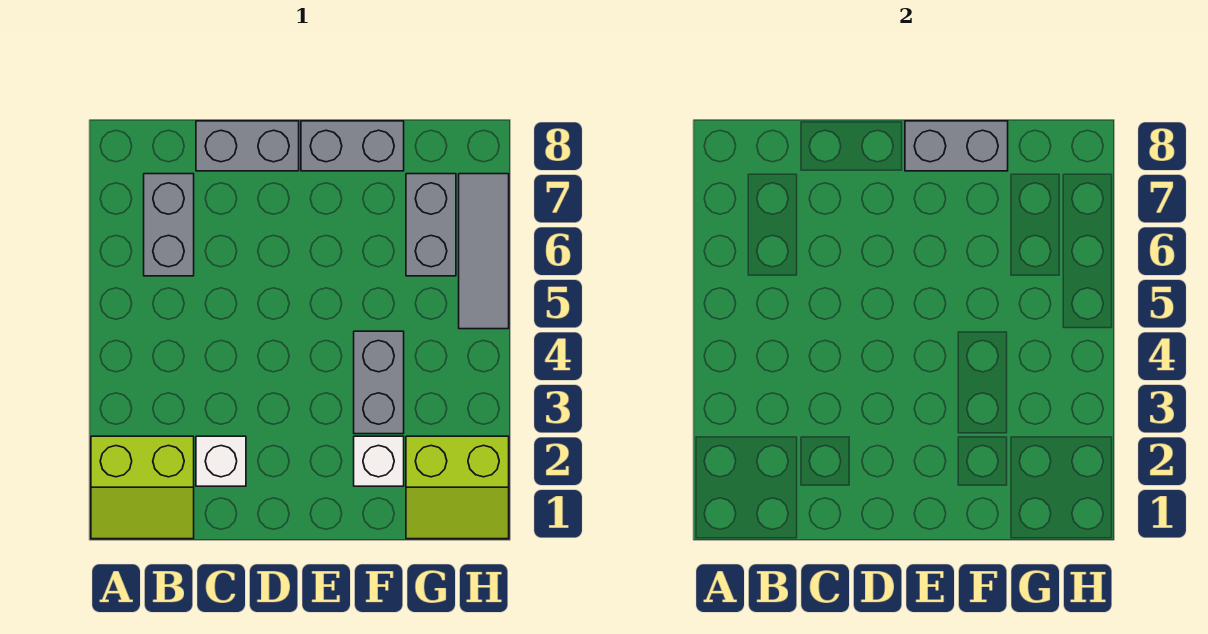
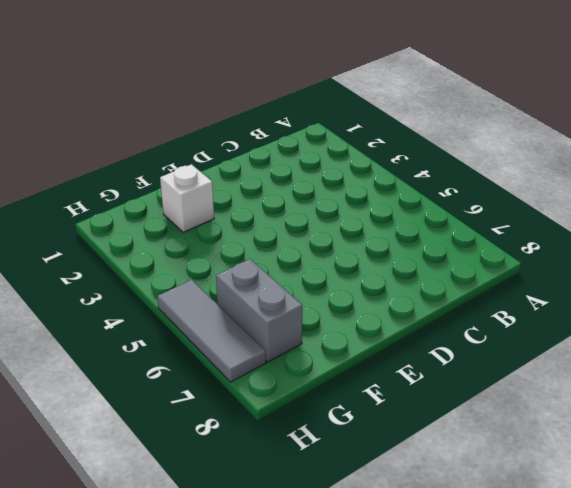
none -> lime slope A1:B2 level 1 top 2
none -> grey brick B6:B7 level 1

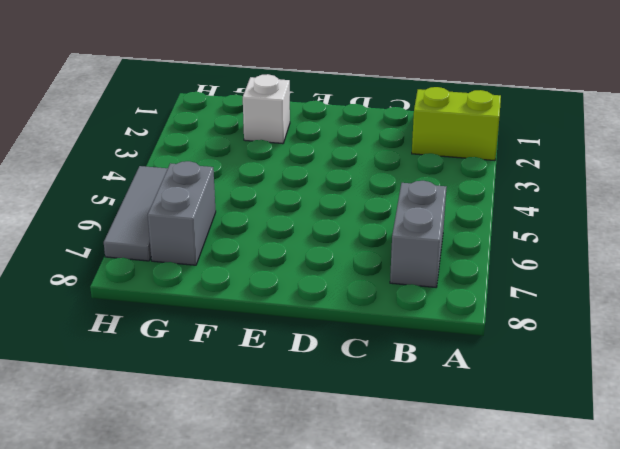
none -> white brick C2 level 1
none -> grey brick C8:D8 level 1

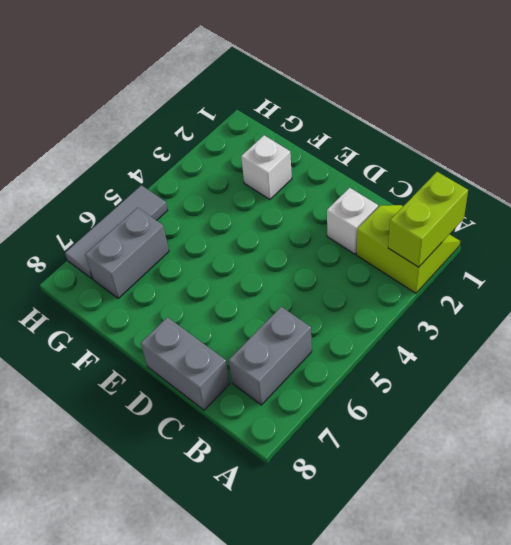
lime brick A1:A2 level 2 -> none
none -> grey brick E8:F8 level 1
none -> grey brick F3:F4 level 1

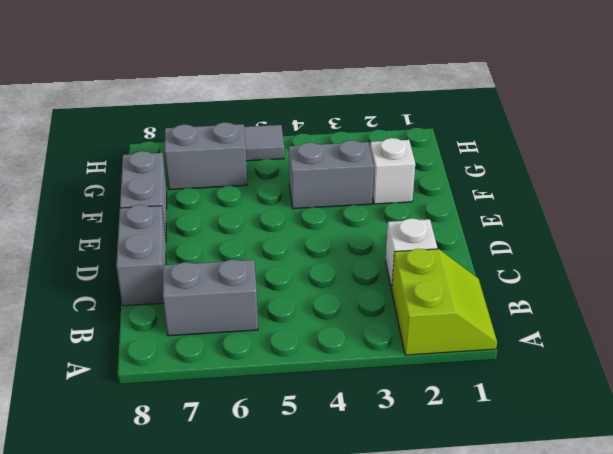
none -> lime slope G1:H2 level 1 top 2
none -> grey brick E8:F8 level 2

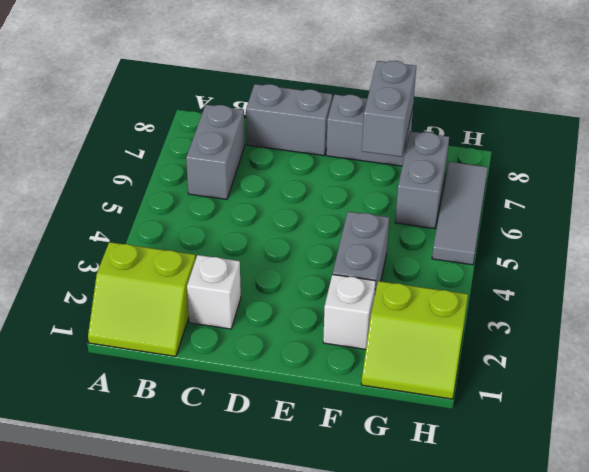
grey brick F7:F8 level 2 -> grey brick E8:F8 level 2

